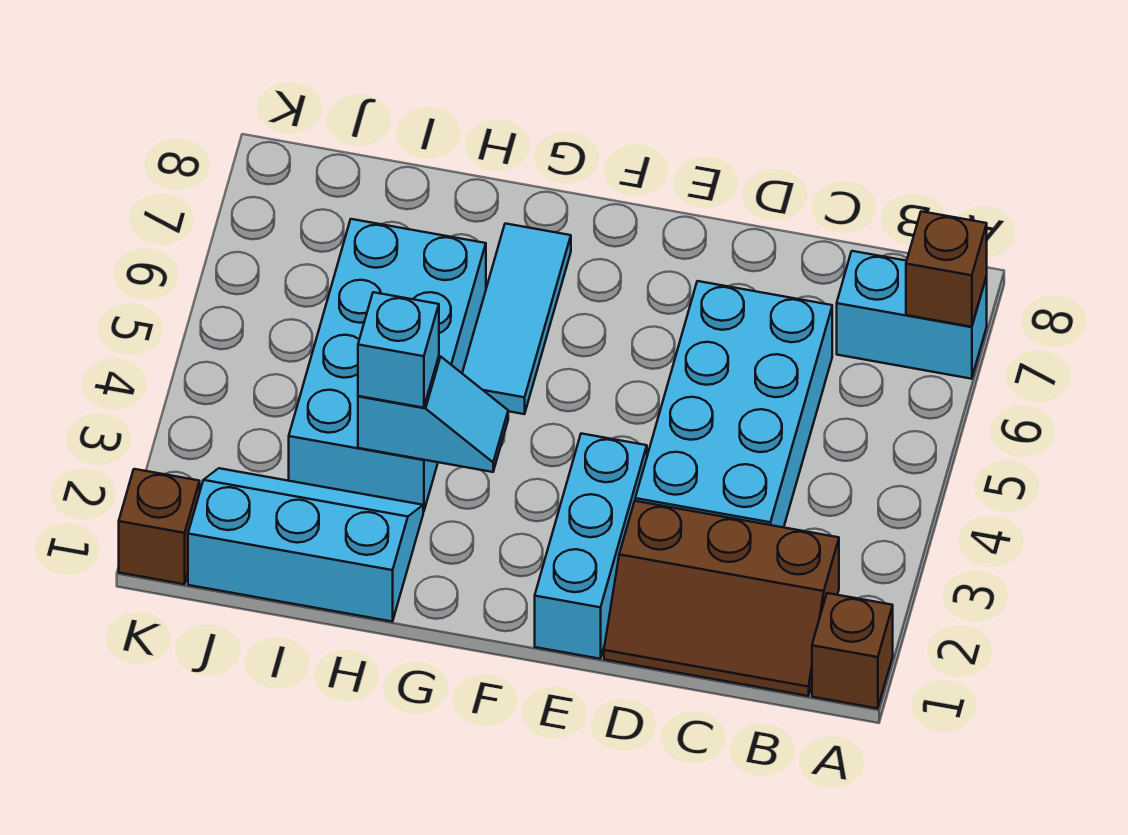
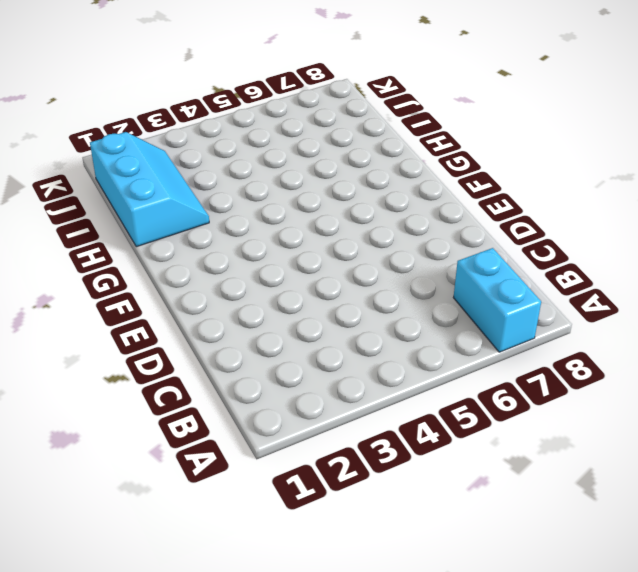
none -> brown brick A1 level 1
none -> brown slope B1:D2 level 1 top 2
none -> cyan brick C3:D6 level 1

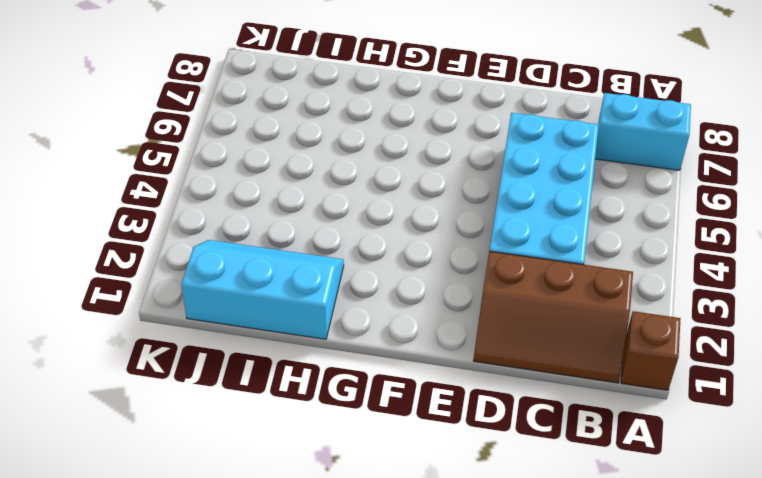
none -> cyan brick E1:E3 level 1
none -> cyan tile G5:G7 level 1
none -> cyan brick H3:I6 level 1

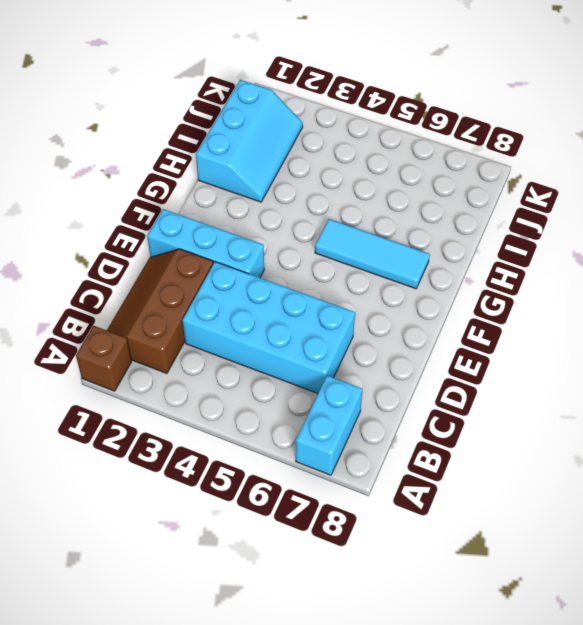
none -> cyan brick H3:I6 level 1
none -> brown brick K1 level 1
none -> brown brick A7 level 2

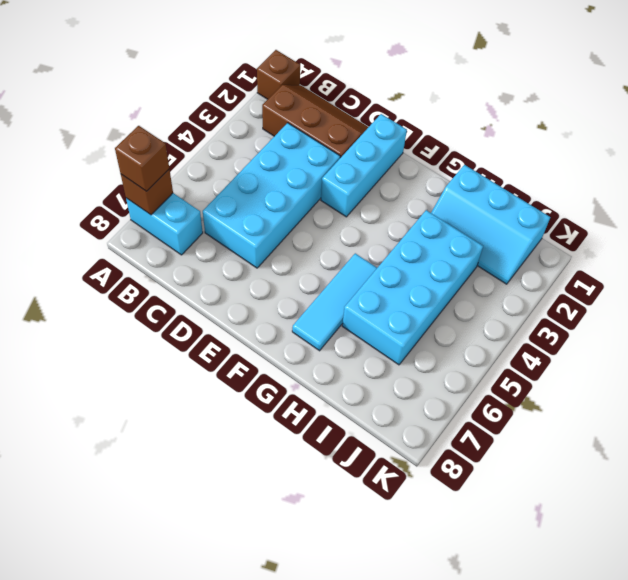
brown brick A7 level 3 -> brown brick K1 level 1
none -> cyan slope G3:H3 level 2 top H
none -> cyan brick H3 level 3

